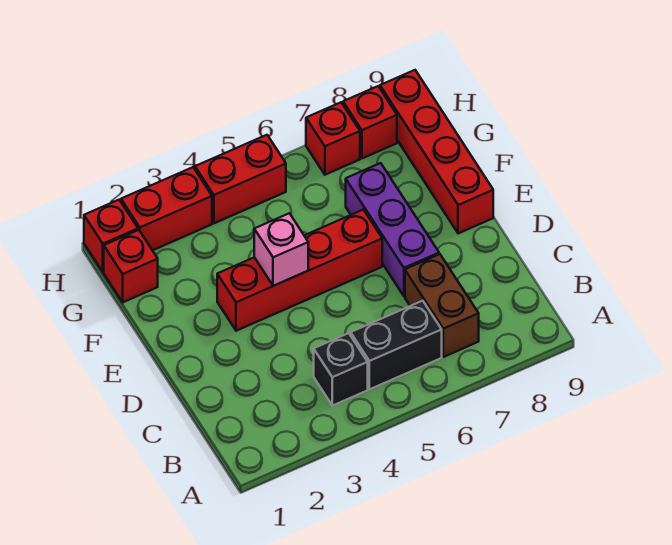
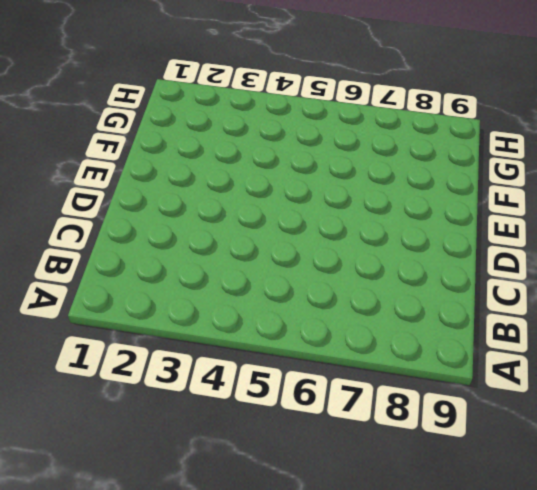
none -> black brick B4 level 1
none -> black brick B5:B6 level 1
none -> brown brick B7:C7 level 1

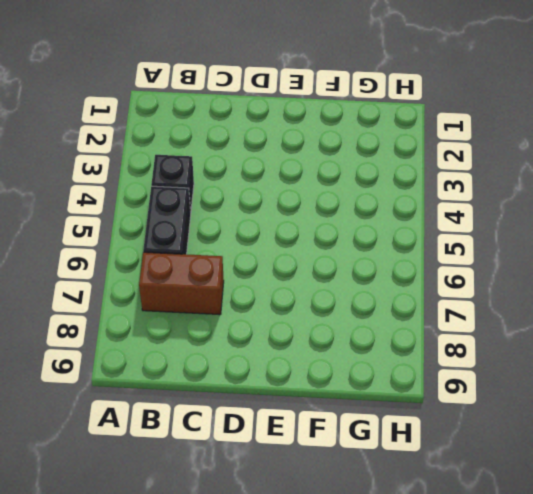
none -> purple brick D7:F7 level 1
none -> red brick E3:E6 level 1
none -> red brick E9:H9 level 1

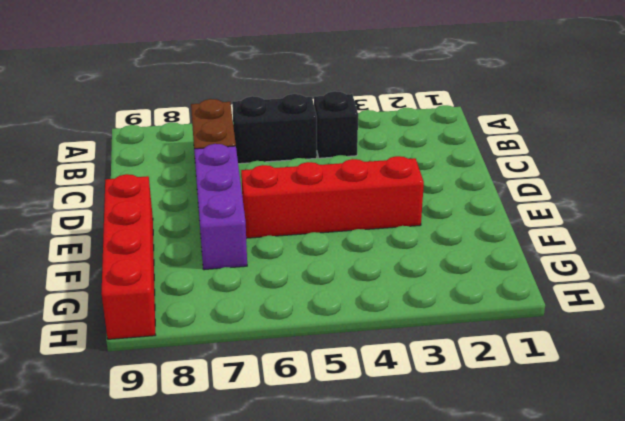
none -> red brick G1 level 1
none -> red brick H1 level 1
none -> red brick H2:H3 level 1

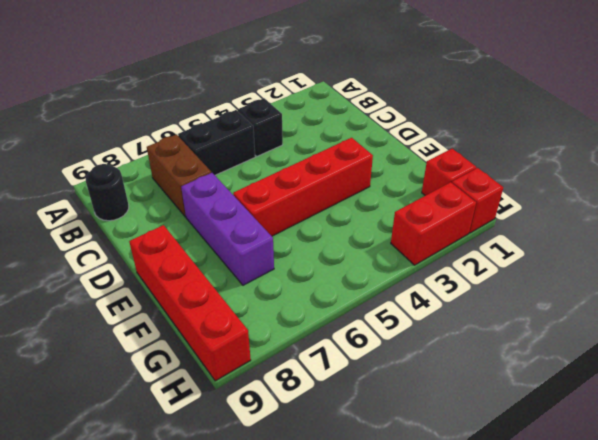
black round brick B9 level 1 -> none
none -> red brick H4:H5 level 1
none -> red brick H7 level 1
none -> red brick H8 level 1

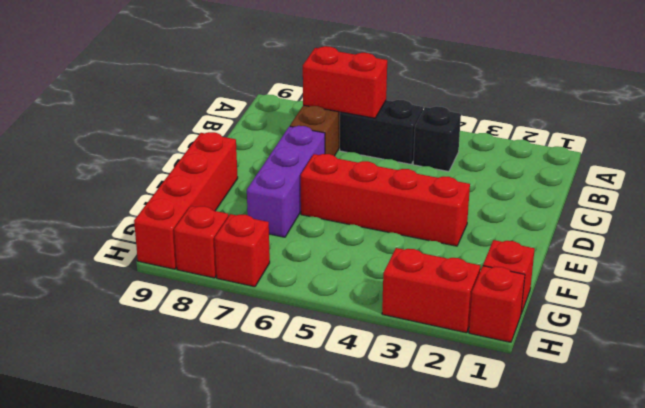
red brick B6:B7 level 2 -> red brick H4:H5 level 1
none -> pink brick E4 level 2

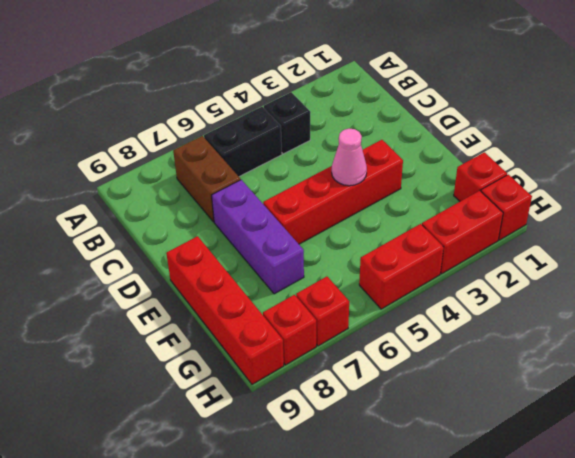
pink cone E4 level 2 -> pink brick E4 level 2

